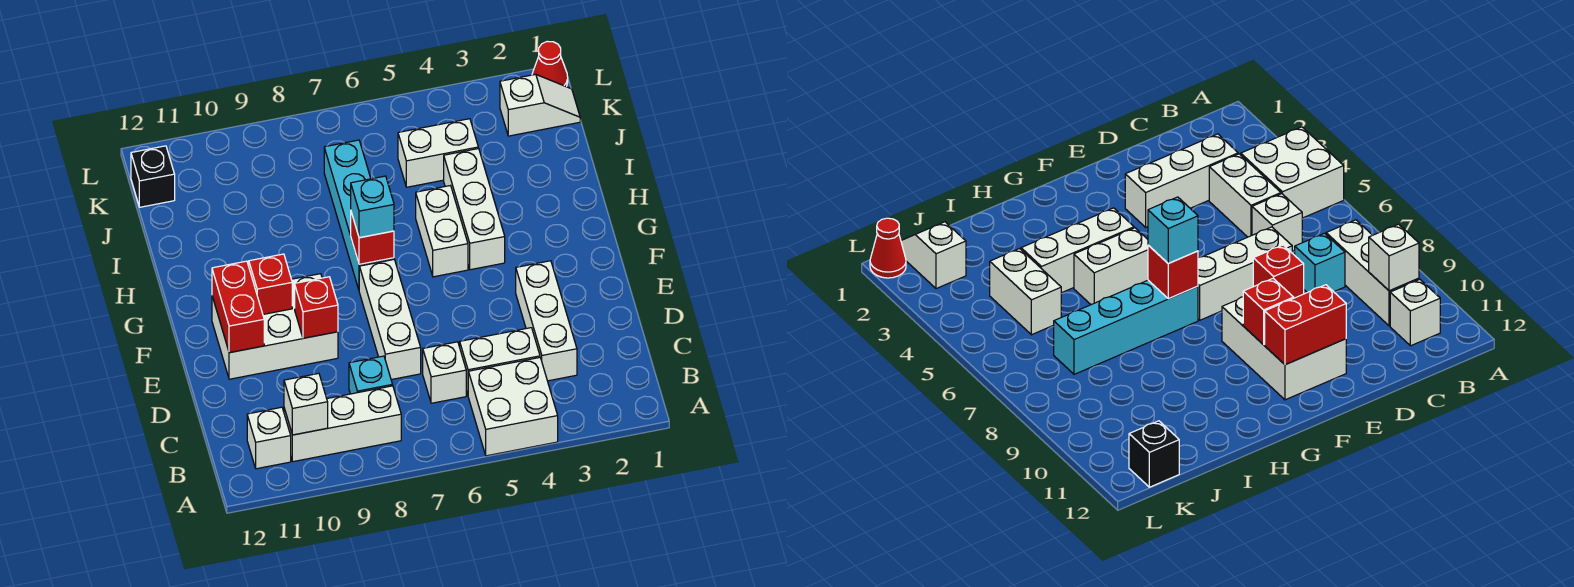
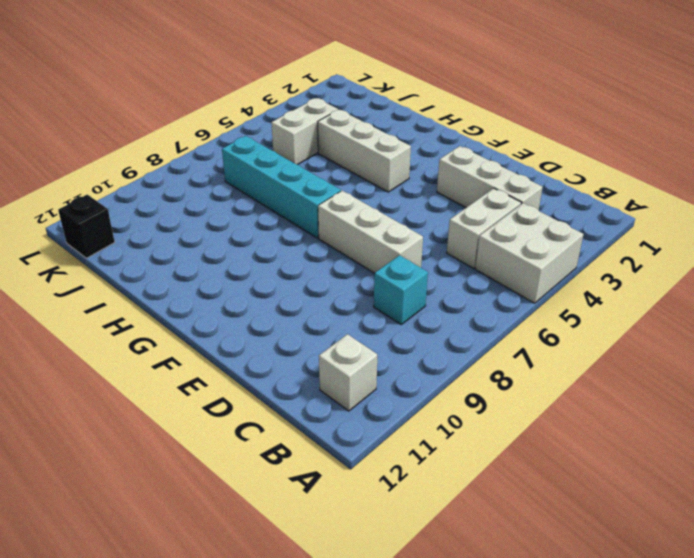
none -> white brick B8:B10 level 1
none -> white brick C6 level 1
none -> white brick E9:F11 level 1

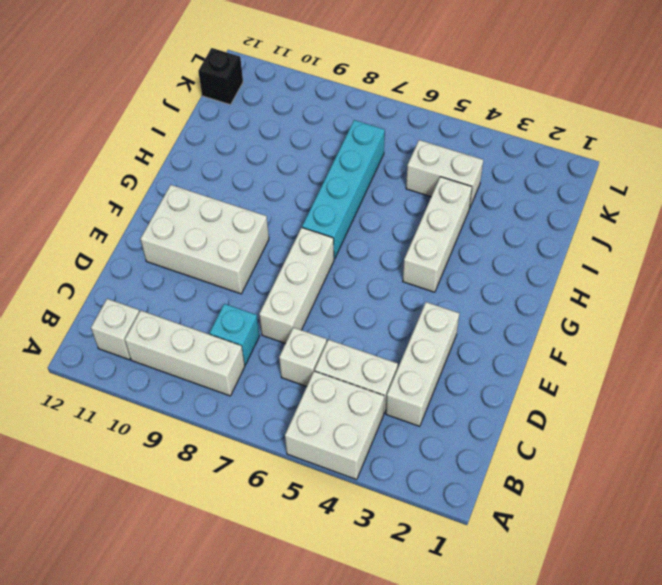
none -> white brick G5:H5 level 1
none -> white slope K1:K2 level 1 top 2
none -> red cone L1 level 1

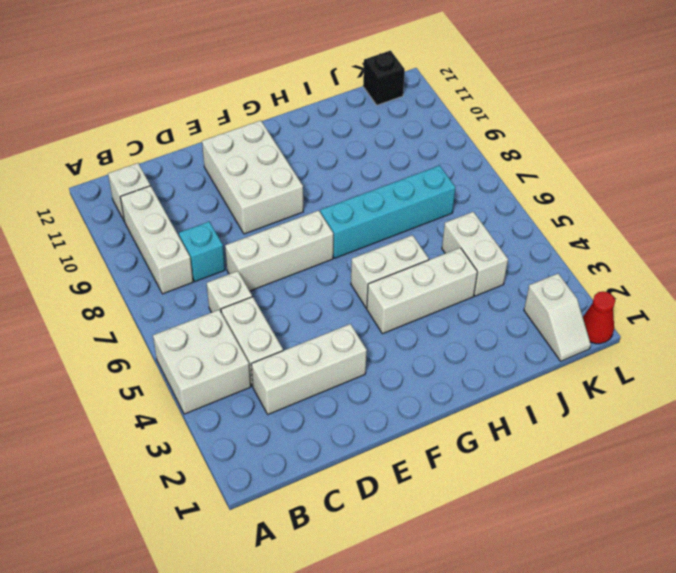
none -> white brick B10 level 2
none -> red brick E9 level 2
none -> red brick E11:F11 level 2

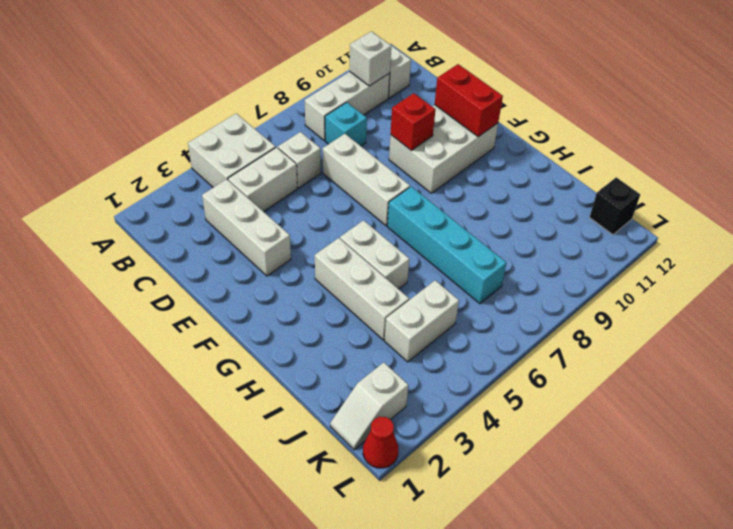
none -> red brick F10 level 2
none -> red brick G7 level 2
none -> cyan brick G7 level 3

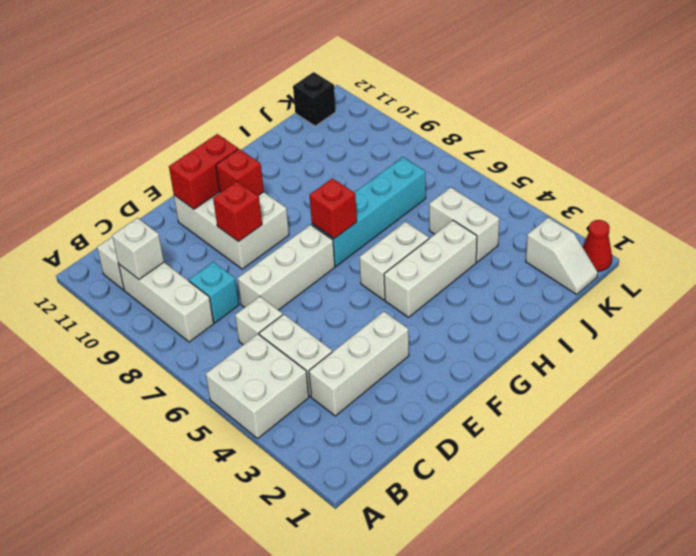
none -> cyan brick G7 level 3

